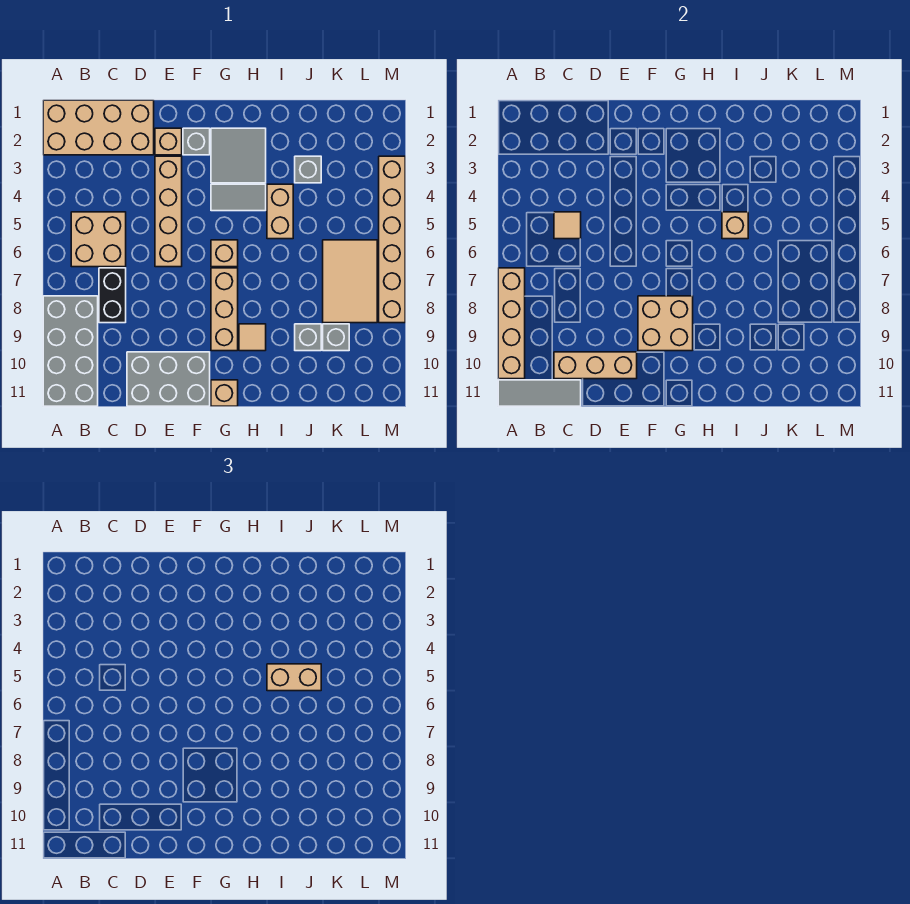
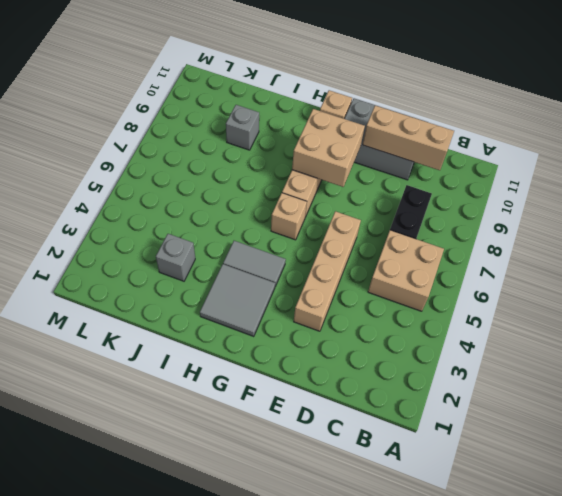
none -> tan brick A1:D2 level 1
none -> grey brick A8:B11 level 1
none -> tan brick E2 level 1

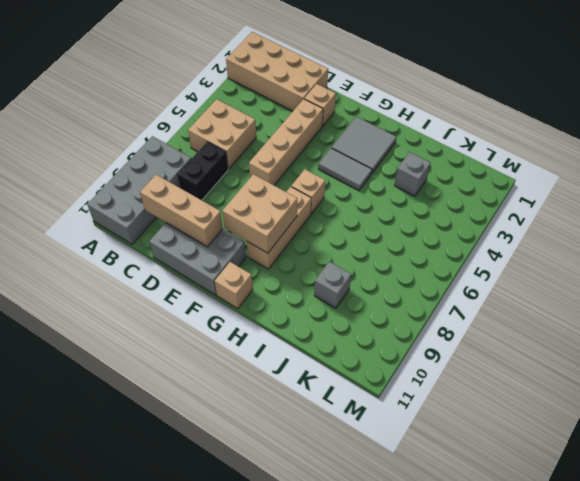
none -> grey brick F2 level 1
none -> tan tile H9 level 1
none -> tan brick I4:I5 level 1

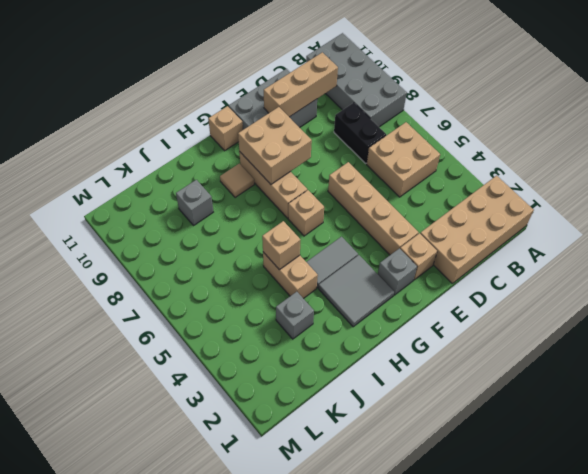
none -> tan tile K6:L8 level 1
none -> grey brick K9 level 1
none -> tan brick M3:M8 level 1

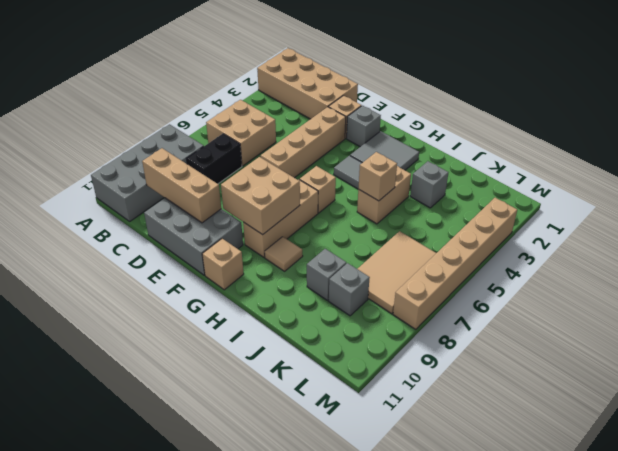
none -> tan brick A7:A10 level 2
none -> grey tile A11:C11 level 2
none -> tan tile C5 level 2

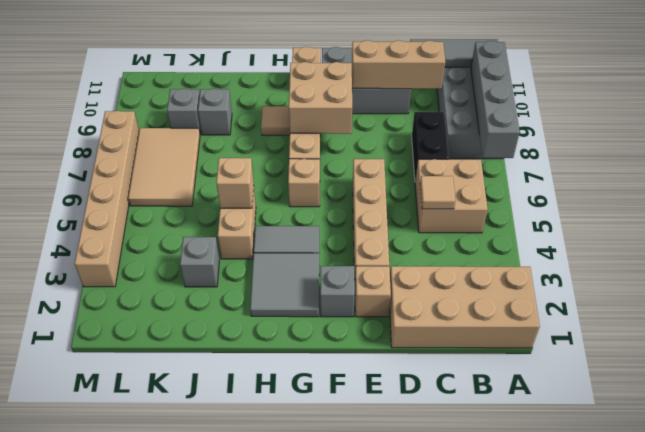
grey brick A7:A10 level 2 -> tan brick A7:A10 level 2
none -> tan brick I5:J5 level 3

